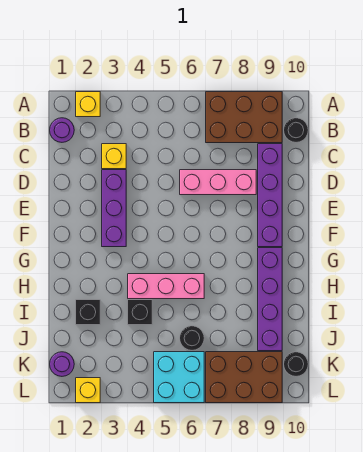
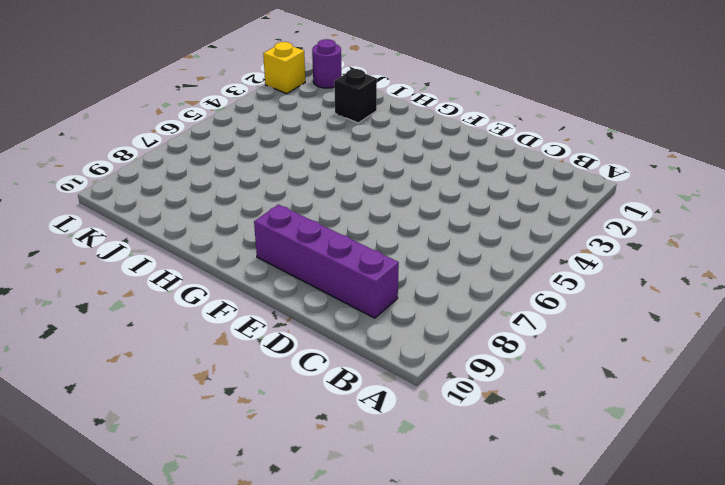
none -> yellow brick A2 level 1
none -> brown brick A7:B9 level 1
none -> purple round brick B1 level 1

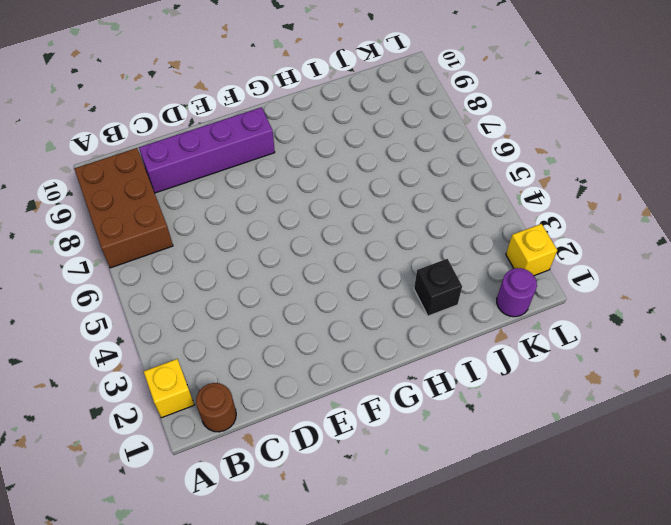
brown round brick B1 level 1 -> purple round brick B1 level 1
none -> black round brick B10 level 1
none -> yellow brick C3 level 1
none -> purple brick D3:F3 level 1

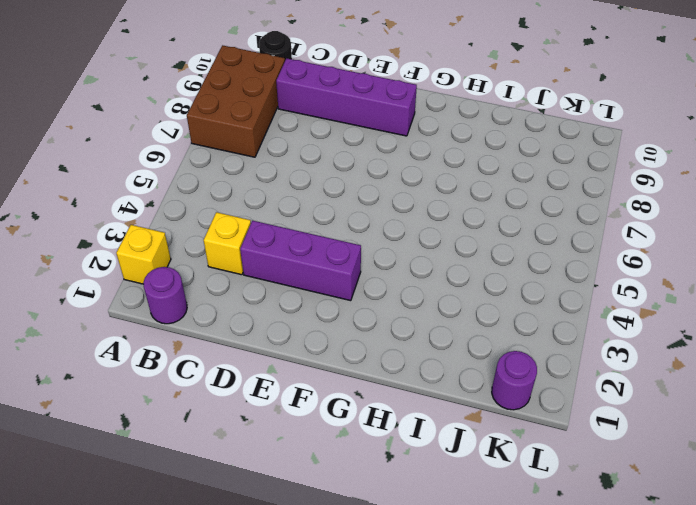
none -> pink brick D6:D8 level 1
none -> purple brick G9:J9 level 1
none -> pink brick H4:H6 level 1

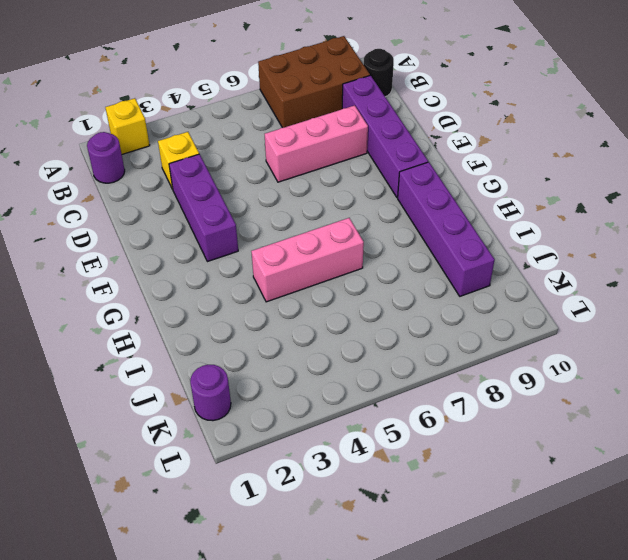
none -> black brick I2 level 1
none -> black brick I4 level 1
none -> black round brick J6 level 1

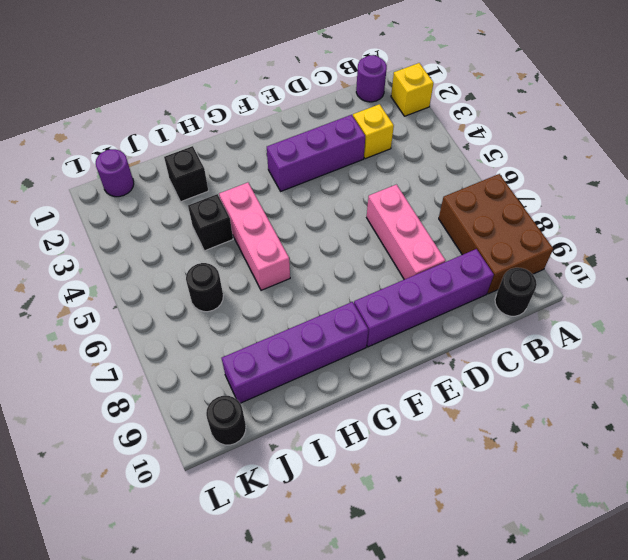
none -> cyan brick K5:L6 level 1
none -> brown brick K7:L9 level 1
none -> yellow brick L2 level 1

